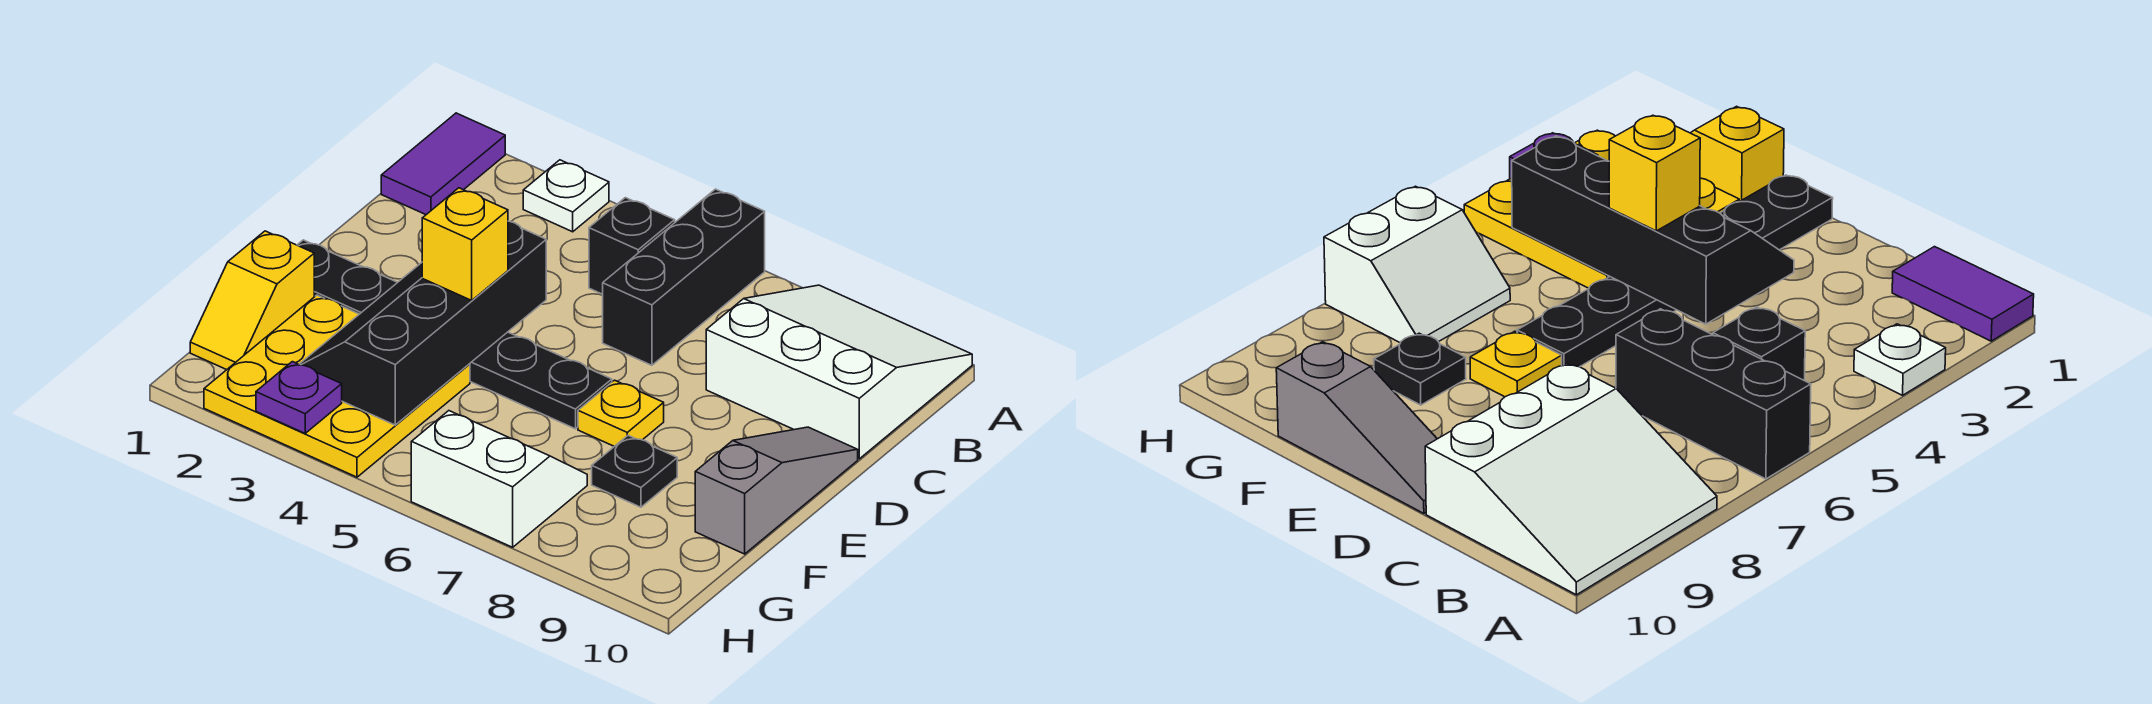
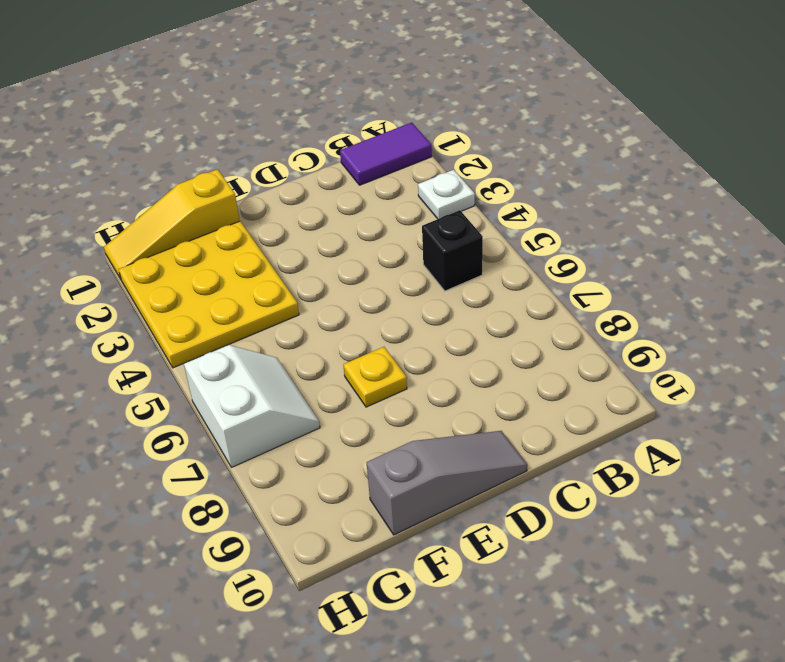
yellow slope F1:H1 level 1 top F -> yellow slope F1:G1 level 1 top F
none -> black brick A6:C6 level 1
none -> white slope A8:C10 level 1 top C
none -> black plate E1:E6 level 1

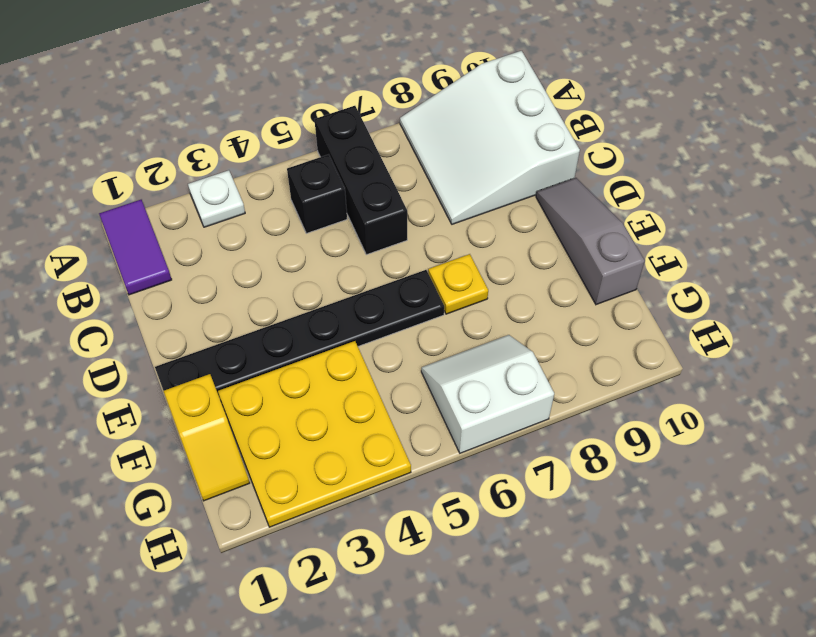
white slope A8:C10 level 1 top 10 -> white slope A8:C10 level 1 top C
none -> black plate F8 level 1
none -> black slope D3:G4 level 2 top 4
none -> purple plate H3 level 2

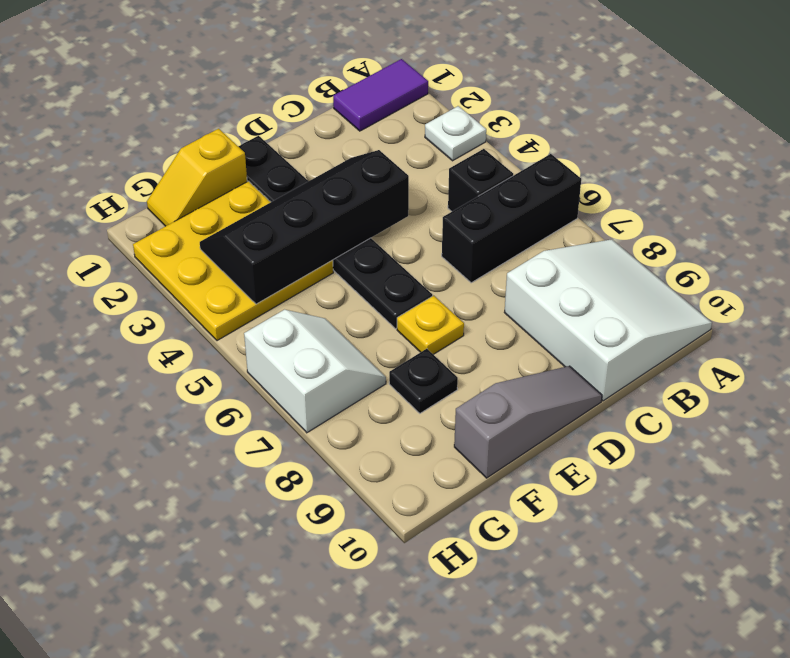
none -> purple plate H3 level 2
none -> yellow brick E4 level 3

